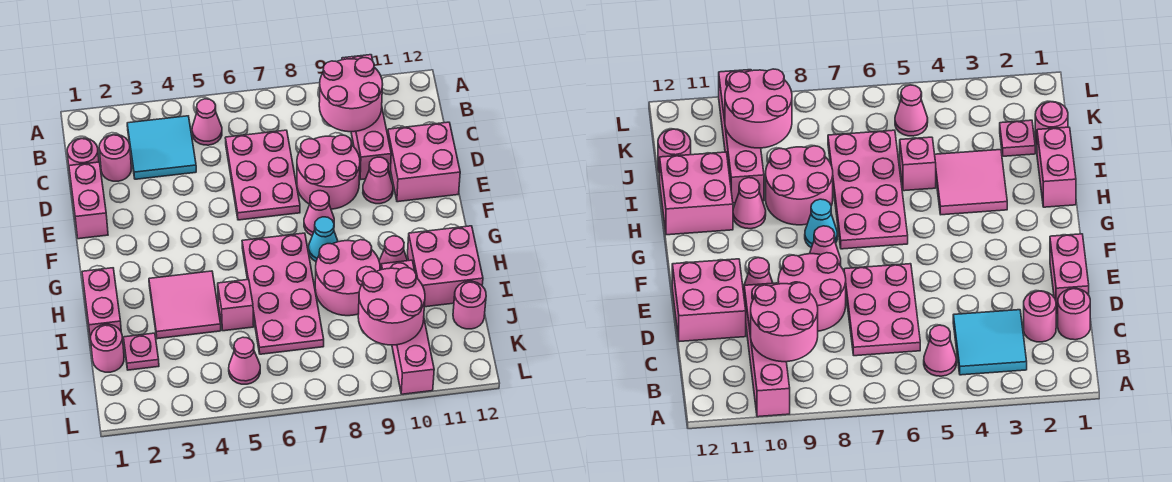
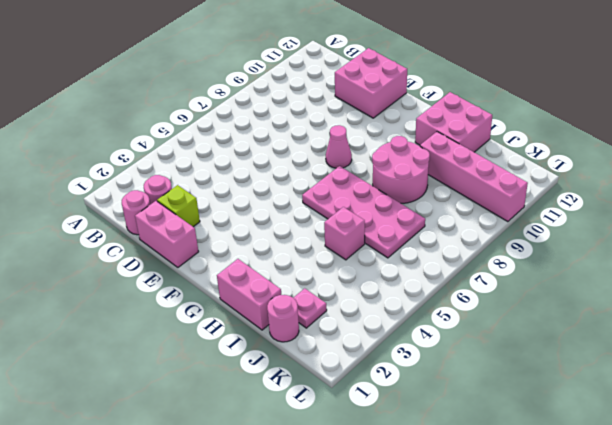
lime brick D2 level 1 -> none
none -> pink brick A10:D10 level 1
none -> cyan tile B3:C4 level 1
none -> pink cone B5 level 1

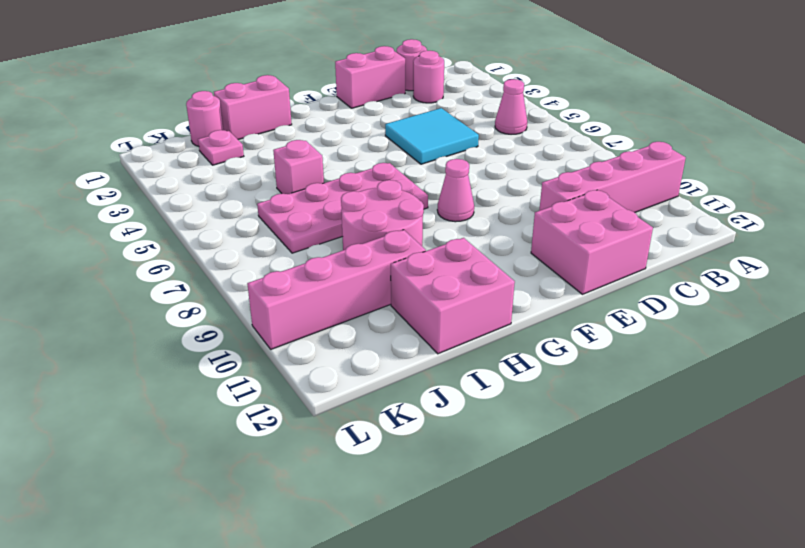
cyan tile D4:E5 level 1 -> cyan tile B3:C4 level 1
none -> pink plate C6:E7 level 1
none -> pink round brick D8:E9 level 1
none -> pink cone E10 level 1

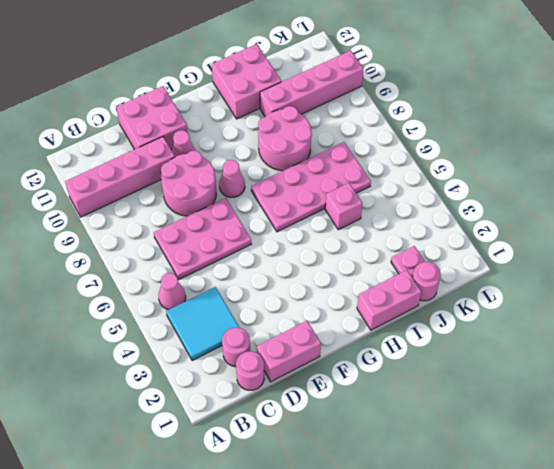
none -> cyan cone G8 level 1
none -> pink tile H3:I4 level 1
none -> pink cone H10 level 1

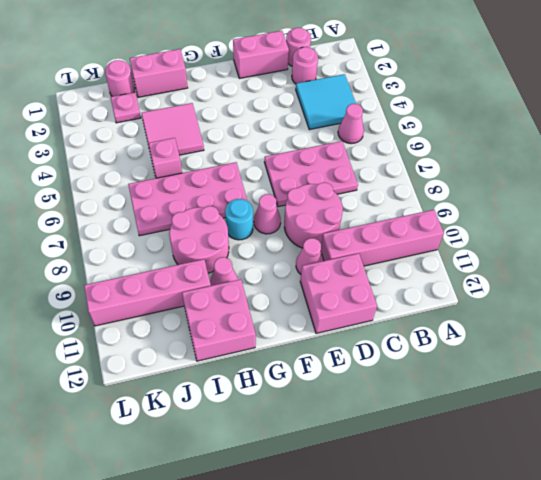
cyan round brick G8 level 1 -> cyan cone G8 level 1
none -> pink round brick J12 level 1
none -> pink cone K5 level 1
none -> pink round brick B9:C10 level 2

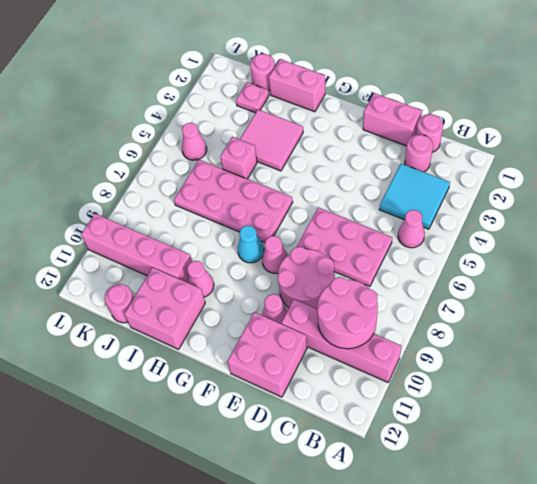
none -> pink round brick H8:I9 level 1
none -> pink round brick J9:K10 level 2

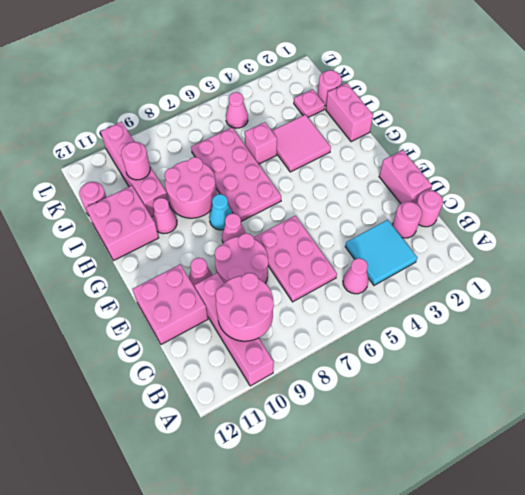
pink round brick J10 level 2 -> pink round brick J9:K10 level 2

